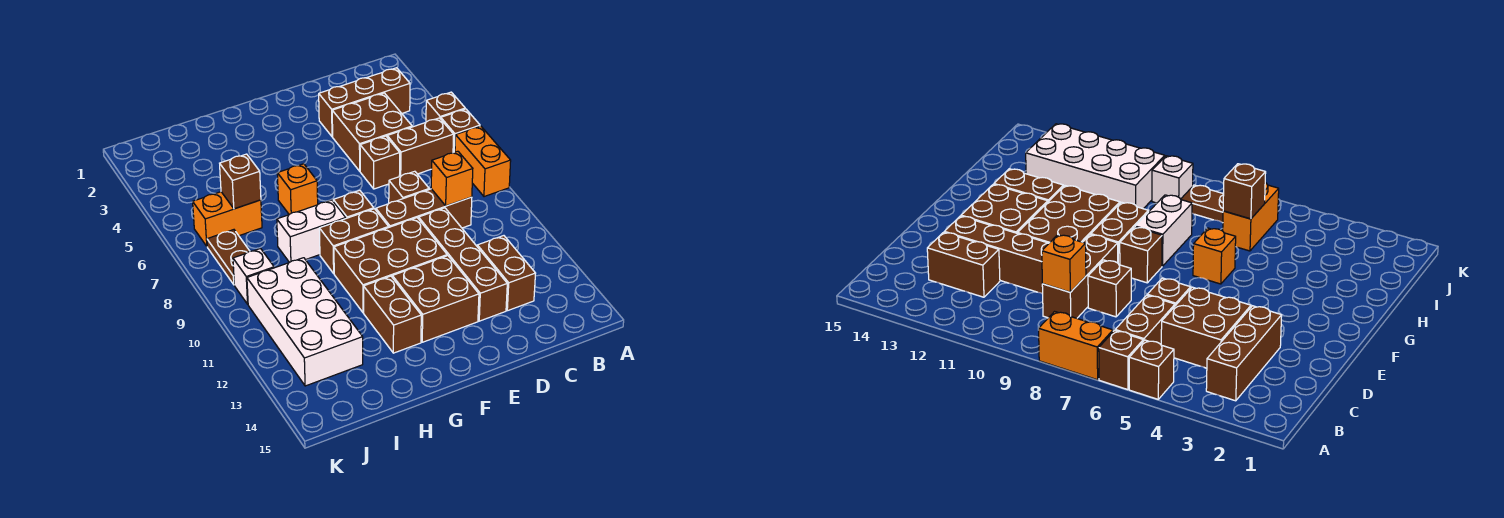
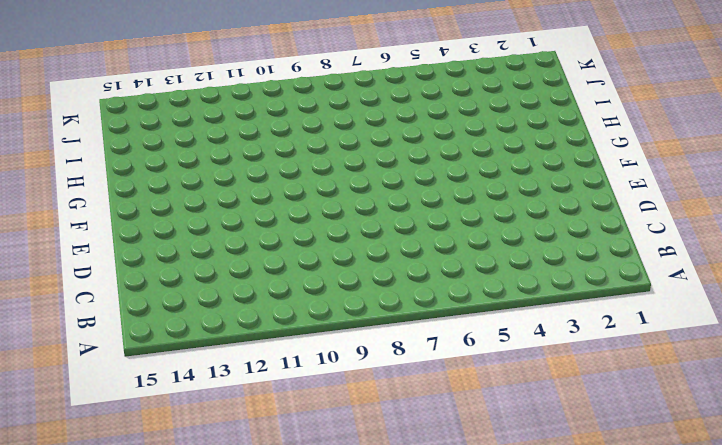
none -> brown brick A5 level 1
none -> brown brick A6 level 1
none -> orange brick A7:A8 level 1

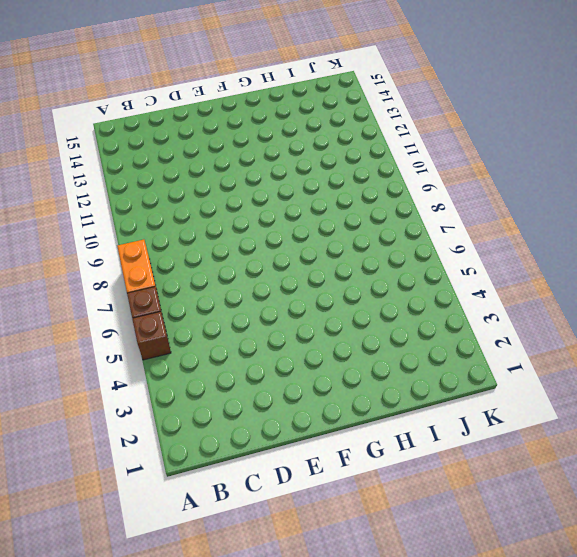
none -> brown brick B3:D3 level 1
none -> brown brick B6:C6 level 1
none -> brown brick C4:D5 level 1

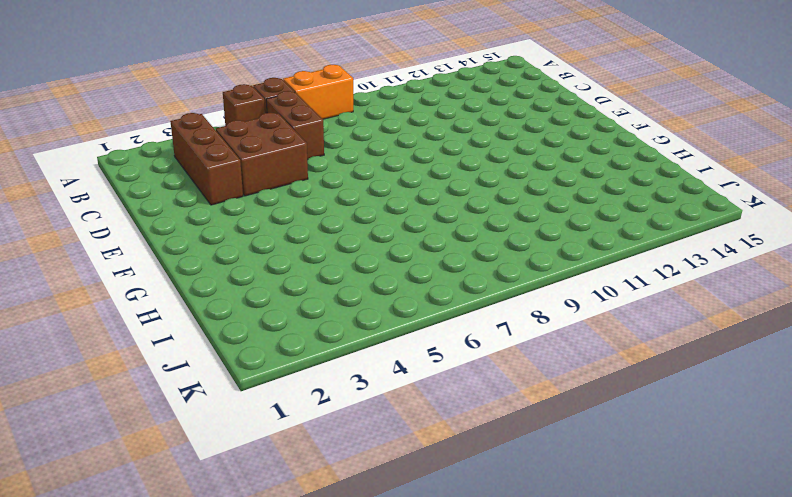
none -> brown brick C9:E9 level 1
none -> brown brick C12:C13 level 1
none -> brown brick D6 level 1

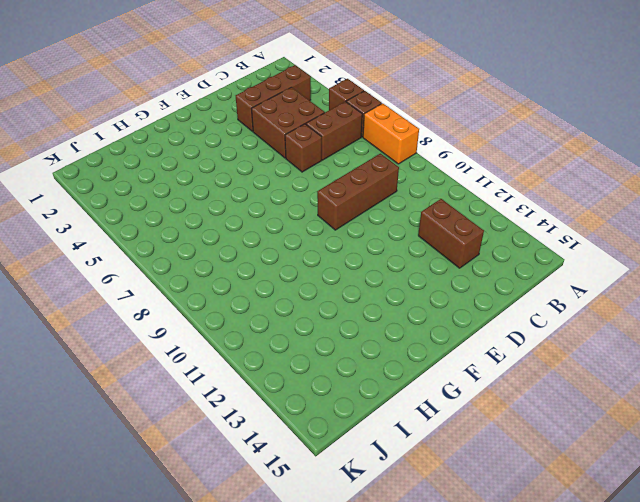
none -> brown brick D8 level 1
none -> brown brick D10:D13 level 1
none -> brown brick E10:G11 level 1

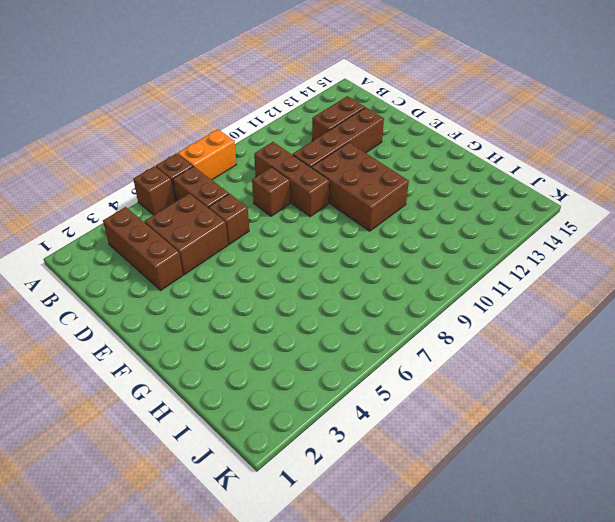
none -> brown brick E12:F13 level 1
none -> brown brick F8 level 1
none -> brown brick F9:G9 level 1

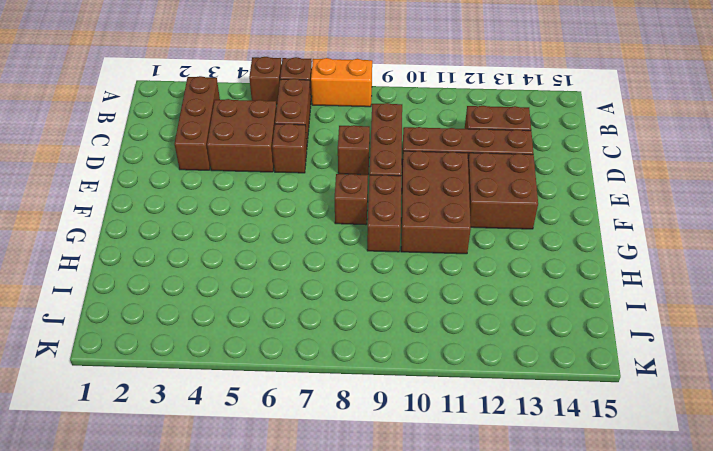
none -> orange brick G6 level 1
none -> white brick G8:H8 level 1
none -> brown brick G12:G13 level 1

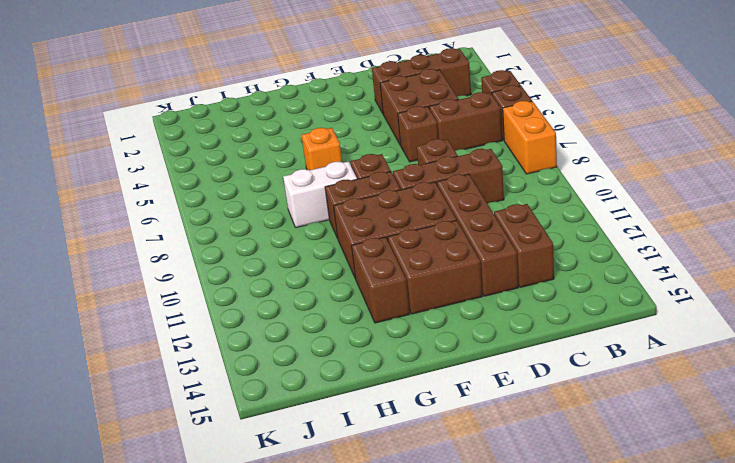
none -> orange brick I6:J6 level 1
none -> white brick I10:J13 level 1
none -> brown plate J7:J8 level 1

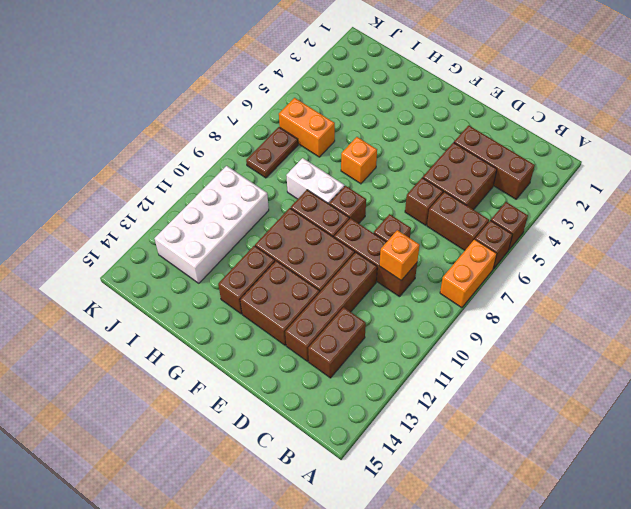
none -> white brick J9 level 1
none -> brown brick I6 level 2

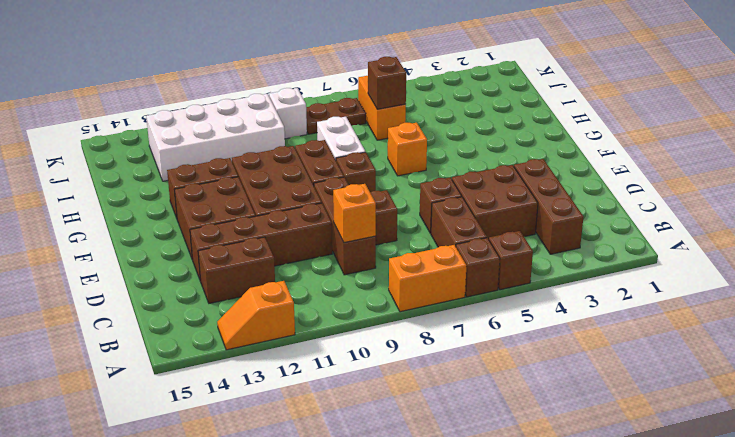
orange slope A12:A13 level 1 top 12 -> none

